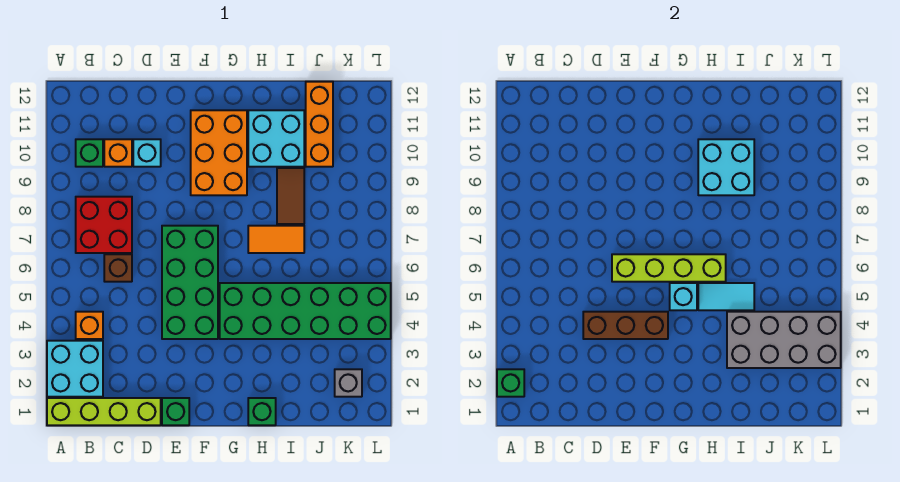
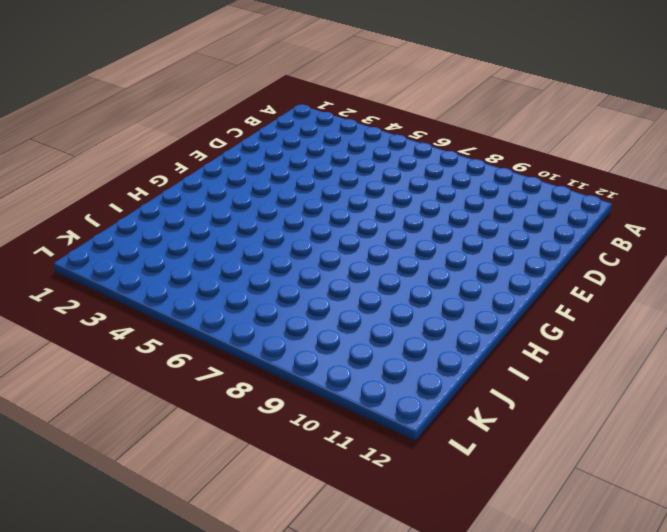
none -> lime brick A1:D1 level 1
none -> cyan brick A2:B3 level 1
none -> orange brick B4 level 1

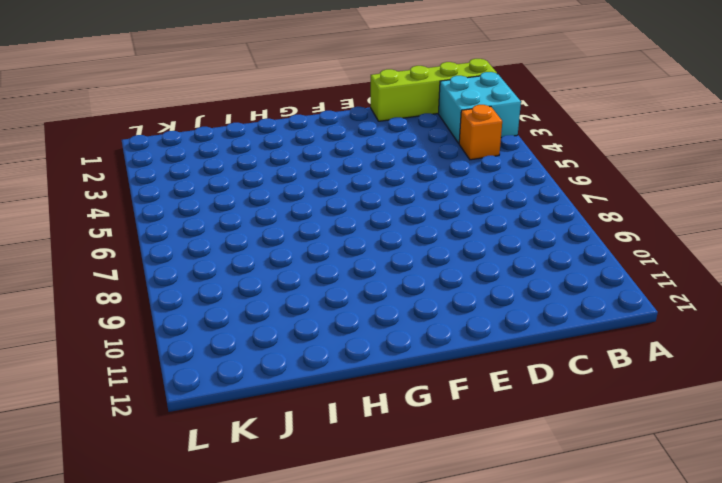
none -> red brick B7:C8 level 1
none -> green brick B10 level 1
none -> brown brick C6 level 1

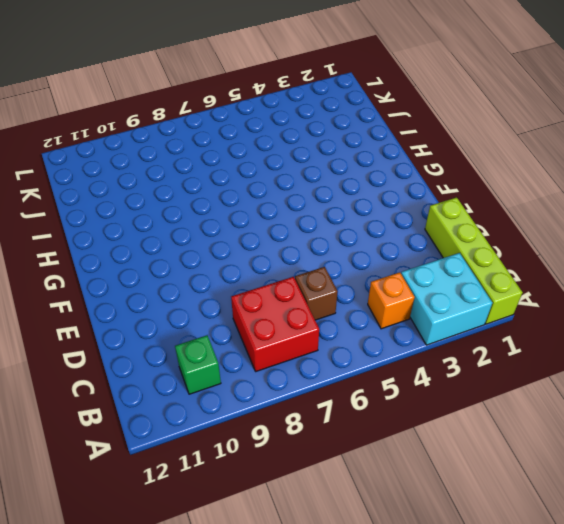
none -> orange brick C10 level 1
none -> cyan brick D10 level 1
none -> green brick E1 level 1

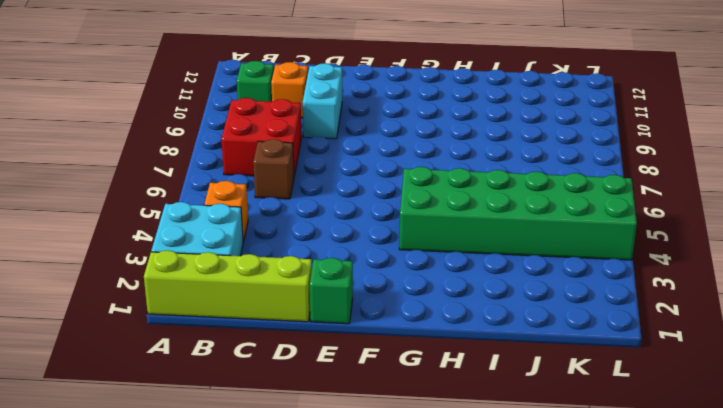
cyan brick D9:D10 level 1 -> cyan brick D10 level 1
none -> green brick E4:F7 level 1
none -> orange brick F9:G11 level 1
none -> green brick H1 level 1

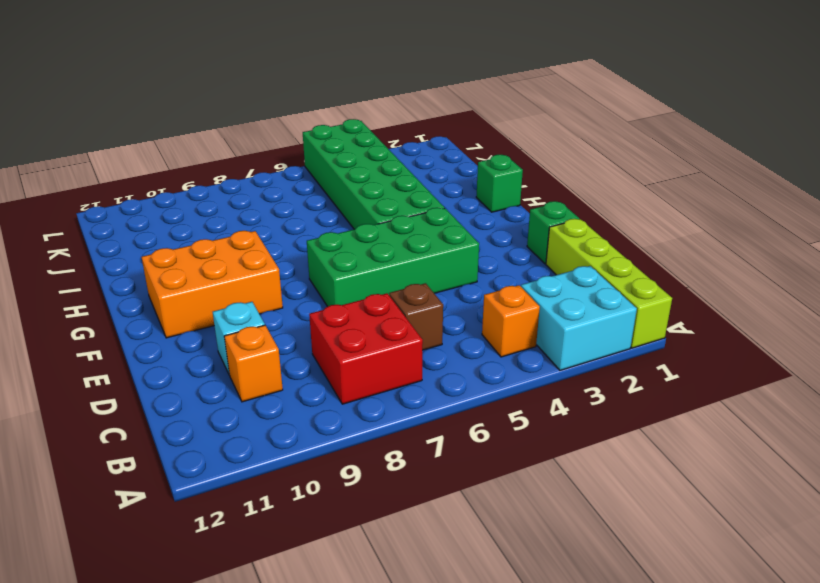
none -> green brick B10 level 1
none -> orange tile H7:I7 level 1
none -> cyan brick H10:I11 level 1

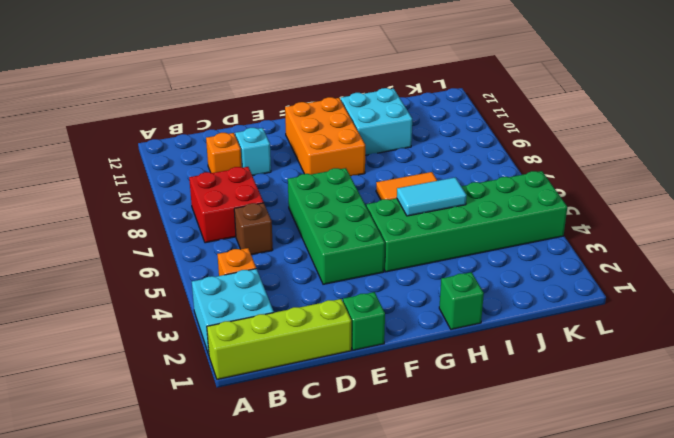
none -> green brick B10 level 1
none -> brown tile I8:I9 level 1
none -> orange brick J10:J12 level 1

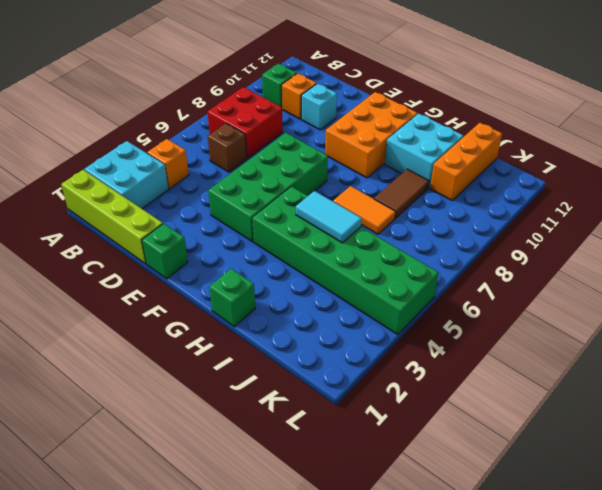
none -> grey brick K2 level 1
none -> green brick A2 level 2
none -> brown brick D4:F4 level 2

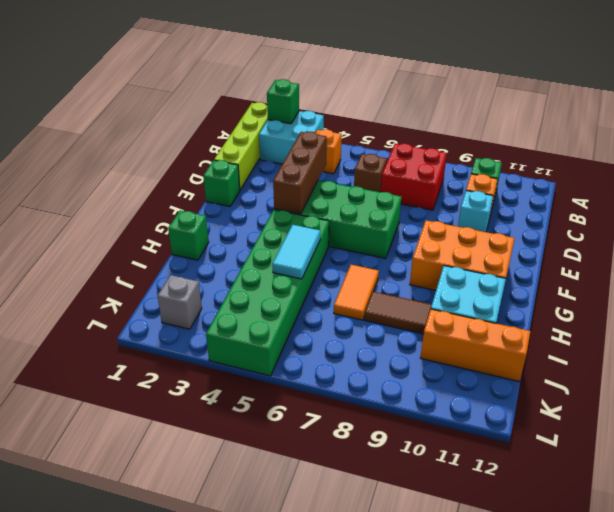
none -> lime brick E6:H6 level 2
none -> cyan brick G5 level 2
none -> cyan brick H9:I10 level 2

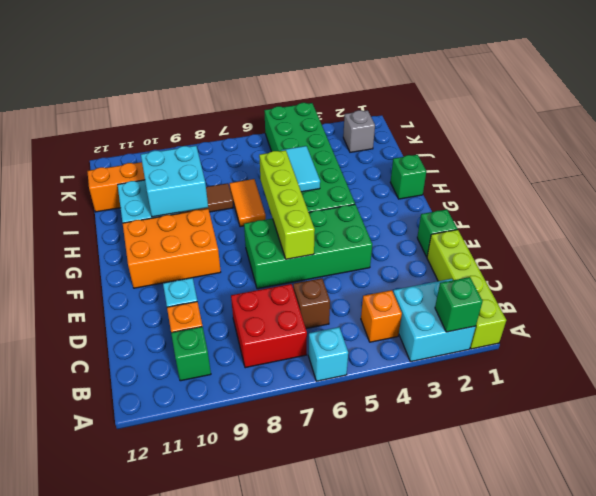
cyan brick A6 level 1 -> cyan brick G5 level 2
none -> brown brick D4:F4 level 2
none -> grey brick I3:L4 level 2

